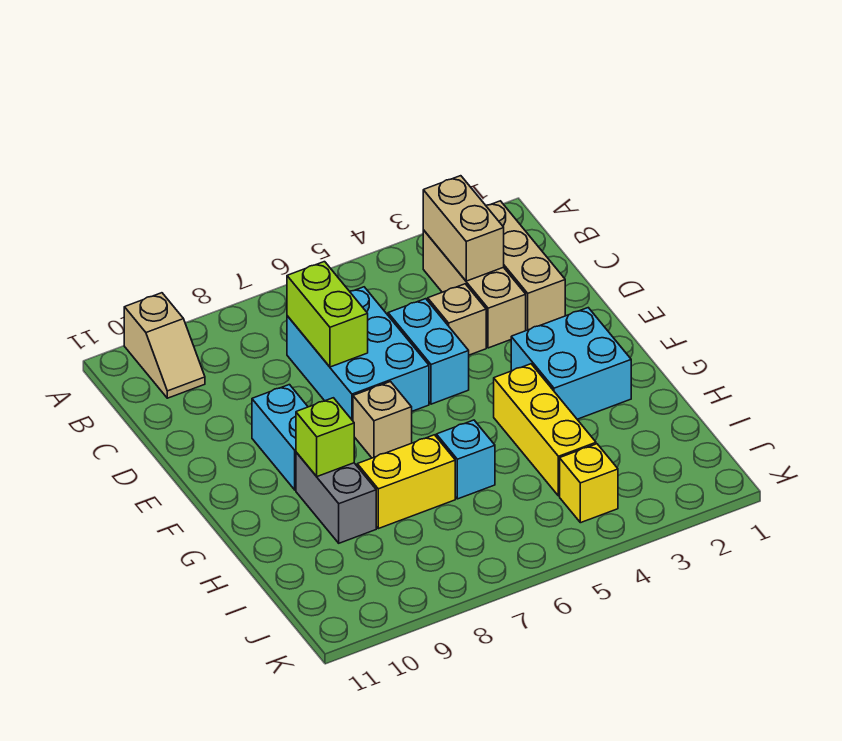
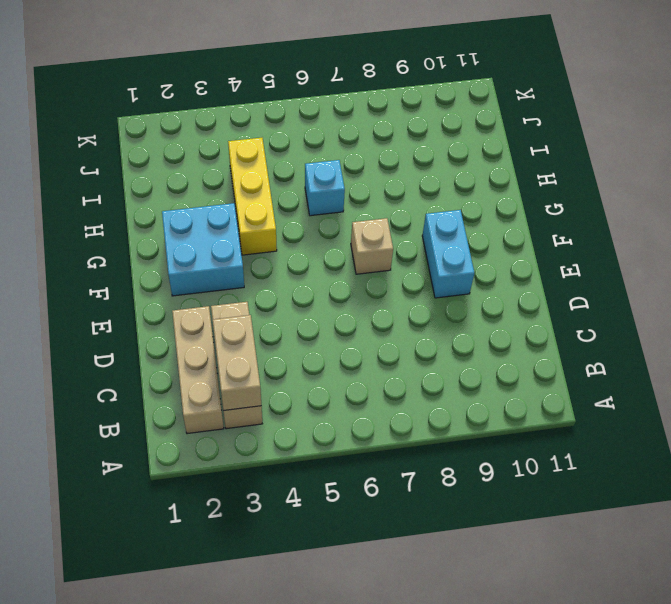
none -> tan slope A10:B10 level 1 top A
none -> cyan brick C6:E7 level 1
none -> tan brick D4 level 1

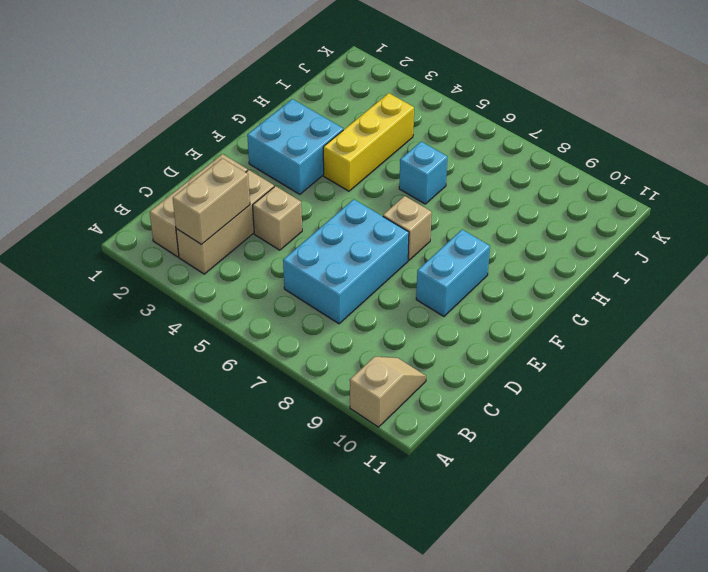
none -> cyan brick D5:E5 level 1
none -> grey brick G9:H9 level 1
none -> yellow brick H7:H8 level 1

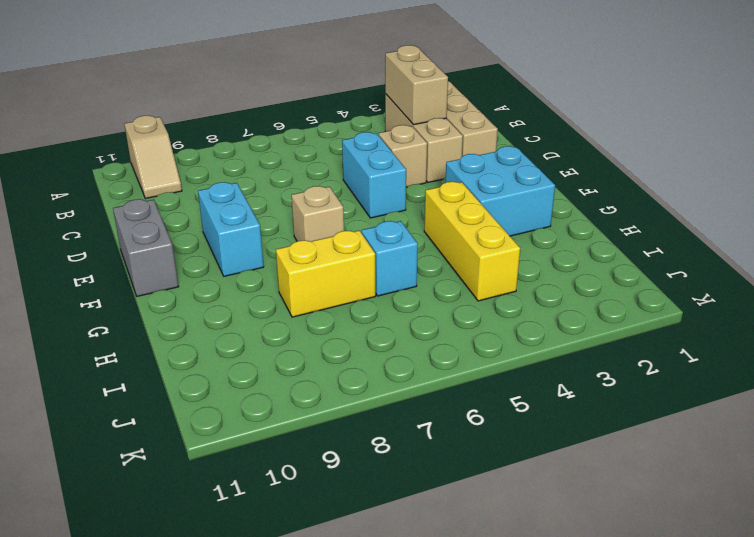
grey brick E11:F11 level 1 -> grey brick G9:H9 level 1
none -> cyan brick C6:E7 level 1
none -> yellow brick J4 level 1
none -> lime brick C7:D7 level 2

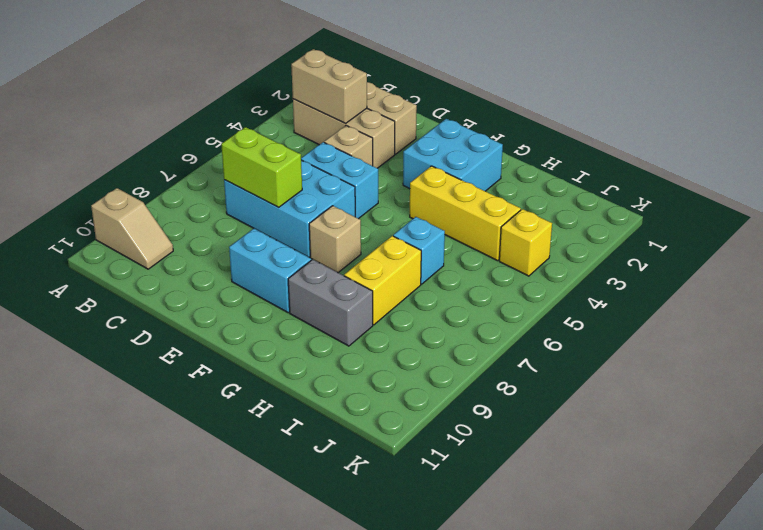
none -> lime brick G9 level 2

